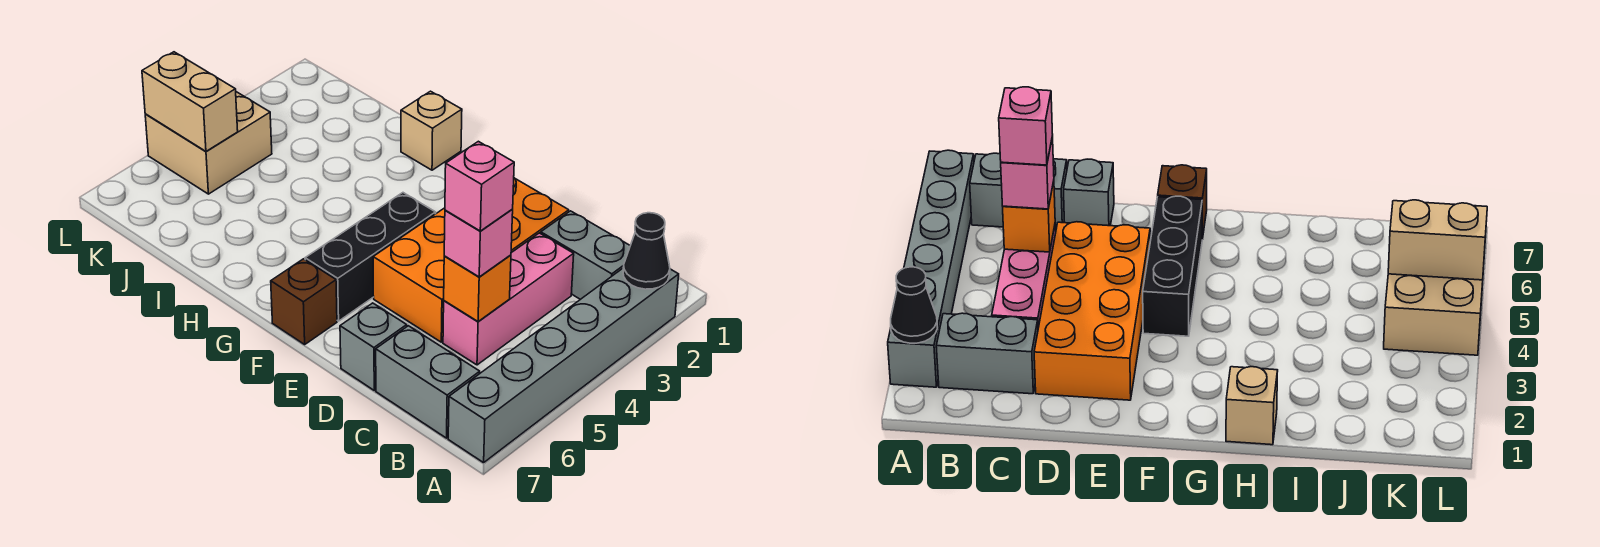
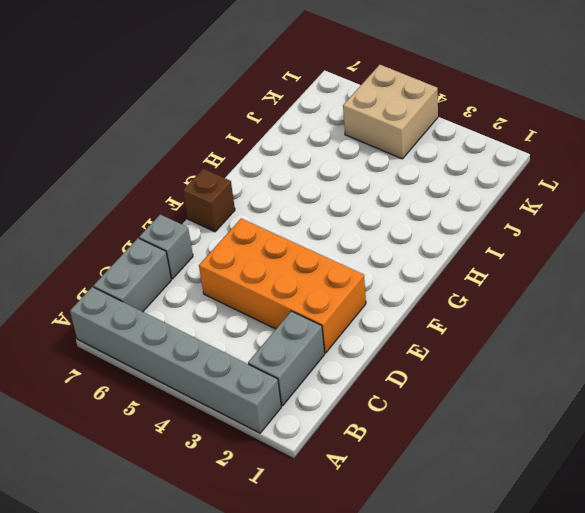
none -> pink brick C3:C5 level 1
none -> black brick F4:F6 level 1
none -> tan brick H1 level 1

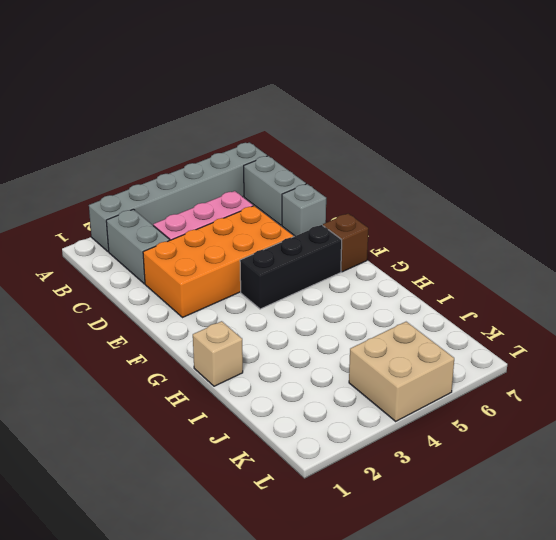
none -> black cone A2 level 2
none -> orange brick C5 level 2
none -> tan brick K5:L5 level 2

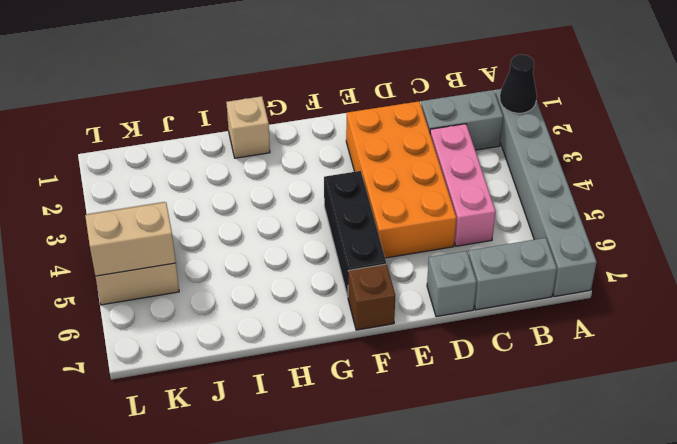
none -> orange brick C5 level 2
none -> pink brick C5 level 3
none -> pink brick C5 level 4

